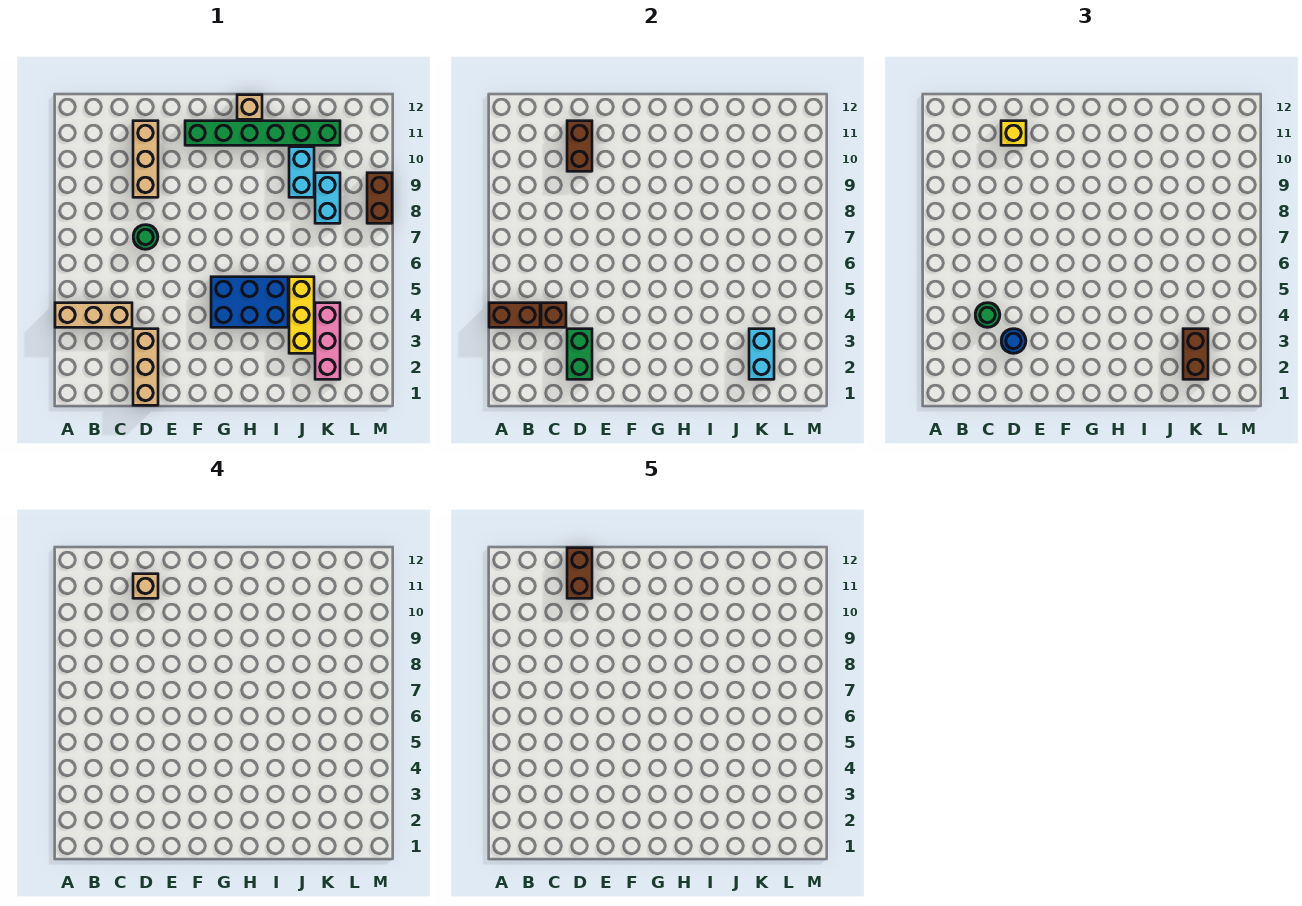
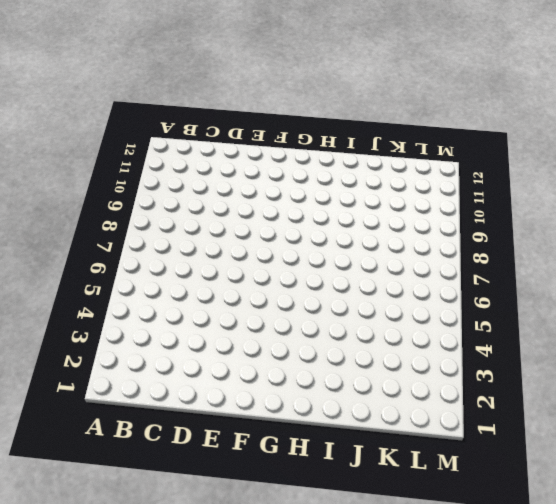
none -> tan brick A4:C4 level 1
none -> tan brick D1:D3 level 1
none -> green round brick D7 level 1

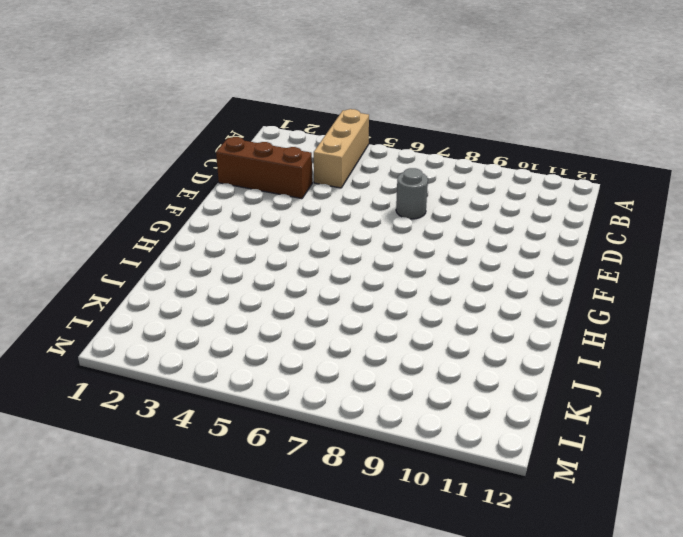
brown brick D1:D3 level 1 -> tan brick D1:D3 level 1
grey round brick D7 level 1 -> green round brick D7 level 1
none -> tan brick D9:D11 level 1
none -> green brick F11:K11 level 1
none -> blue brick G4:I5 level 1

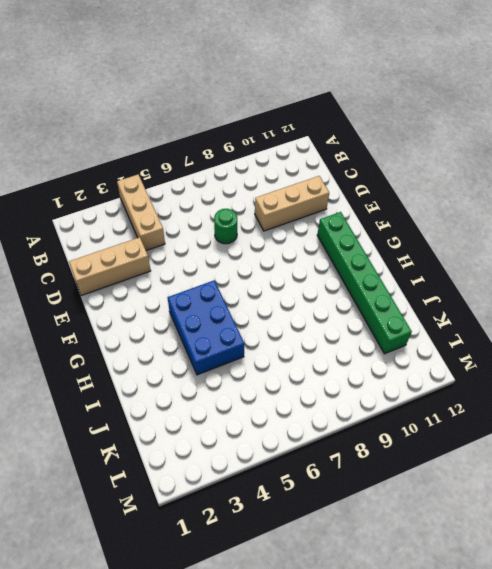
none -> tan brick H12 level 1
none -> yellow brick J3:J5 level 1
none -> cyan brick J9:J10 level 1

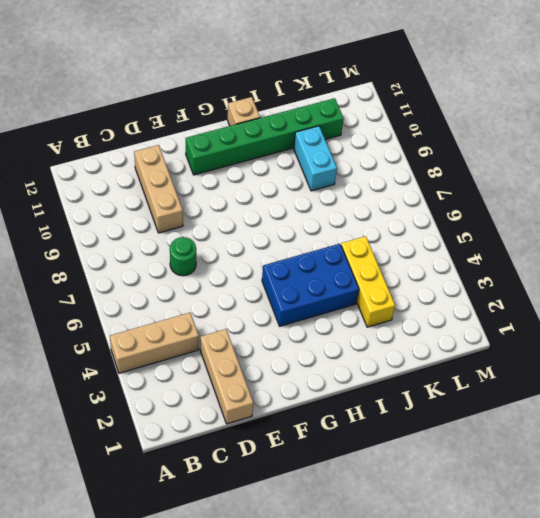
none -> pink brick K2:K4 level 1
none -> cyan brick K8:K9 level 1
none -> brown brick M8:M9 level 1

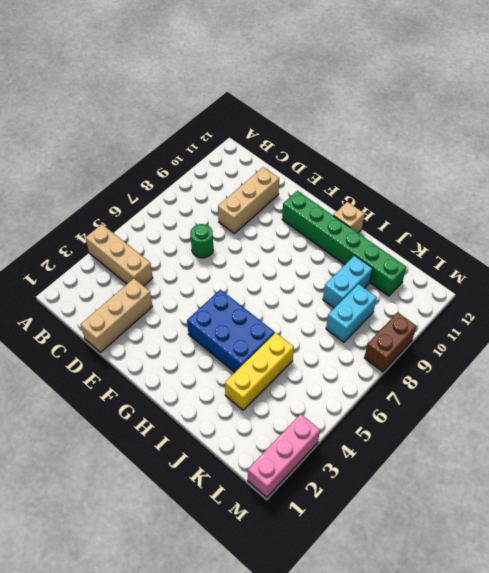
pink brick M1:M3 level 1 -> pink brick K2:K4 level 1
none -> brown brick A4:B4 level 2
none -> brown brick C4 level 2
none -> green brick D2:D3 level 2

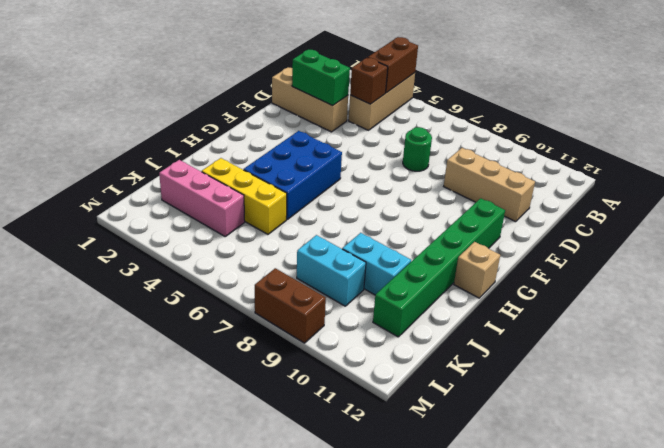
none -> brown brick D10:D11 level 2
none -> cyan brick K2:K3 level 2
none -> green round brick C4 level 3

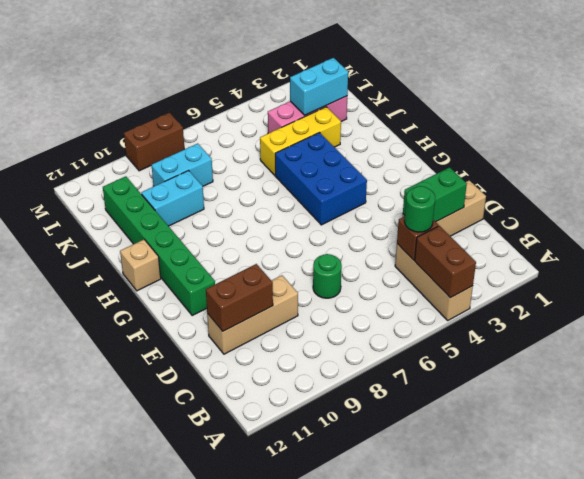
none -> blue round brick D3 level 3
none -> yellow brick D11 level 3
none -> brown brick K2:K3 level 3

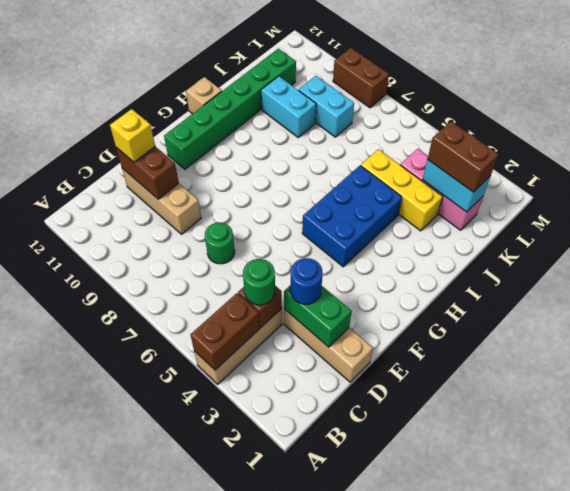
none -> tan brick D11 level 4
none -> brown brick D11:D12 level 5

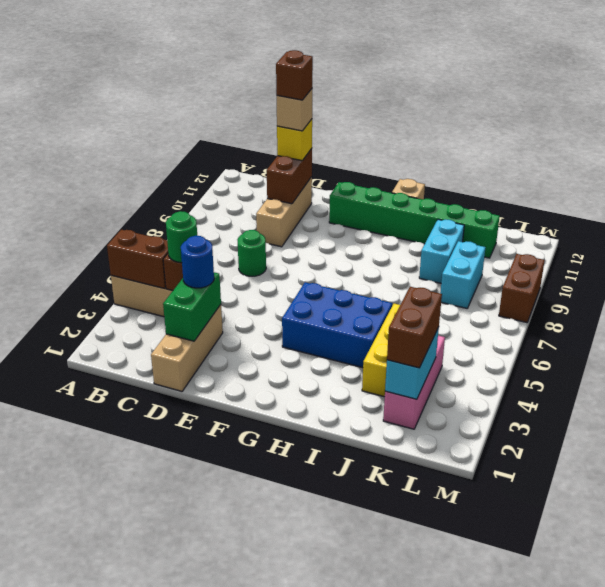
brown brick D11 level 5 -> brown brick D11:D12 level 5

